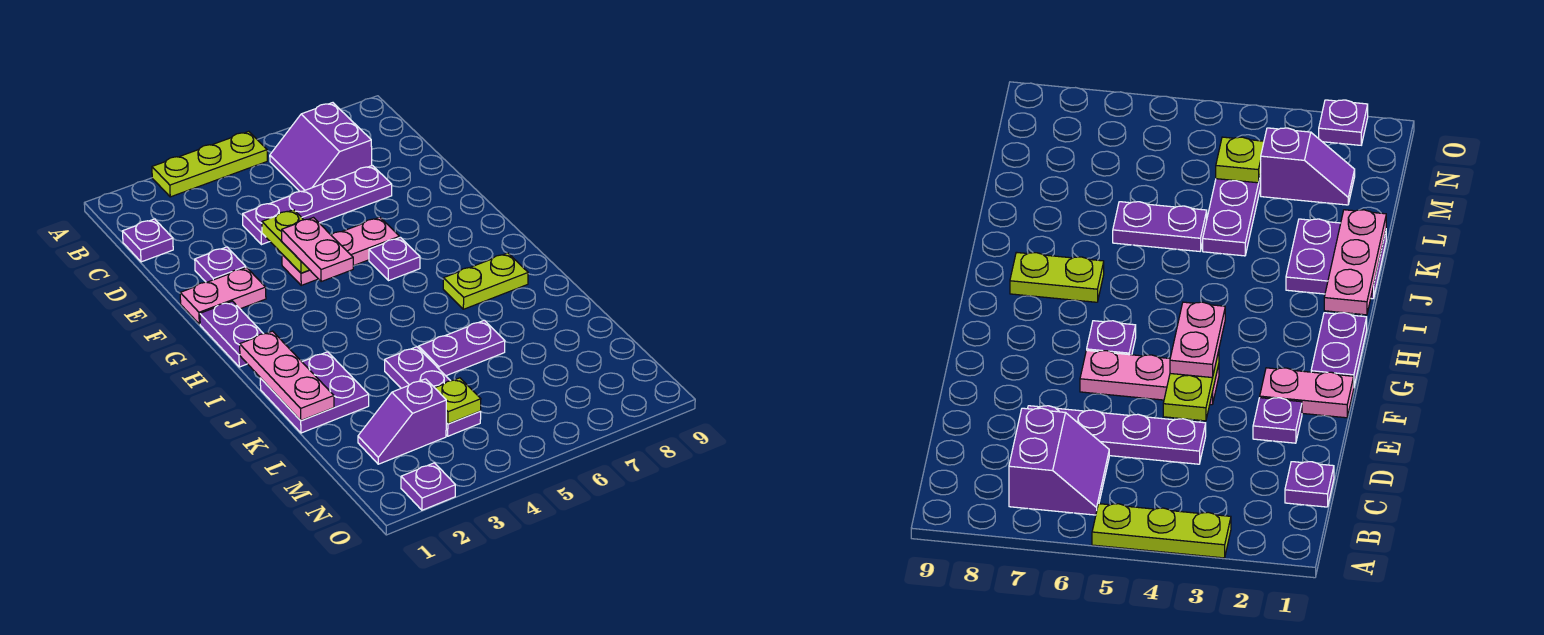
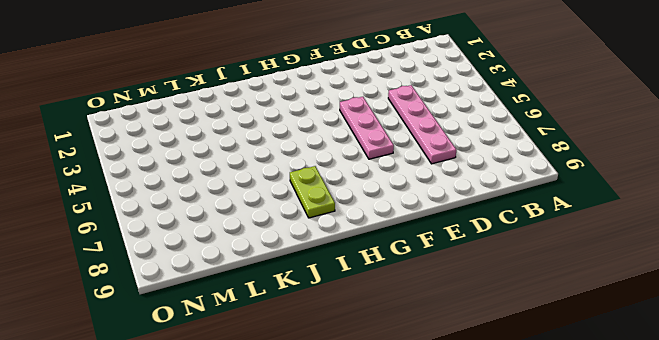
pink plate D4:D7 level 1 -> purple plate D4:D7 level 1
none -> lime plate A3:A5 level 1
none -> purple slope B6:C7 level 1 top 7
none -> purple plate C1 level 1

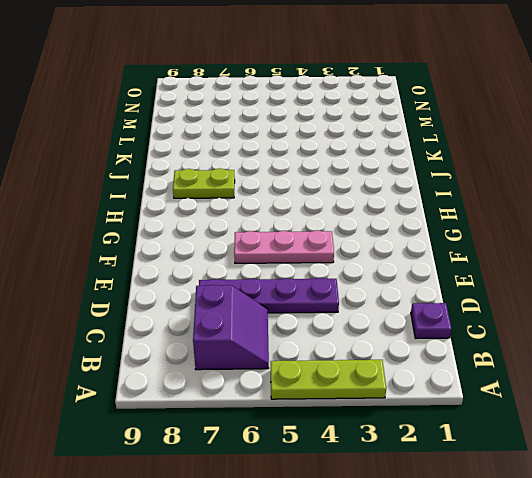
none -> purple plate E2 level 1
none -> pink plate F1:F2 level 1
none -> purple plate G1:H1 level 1

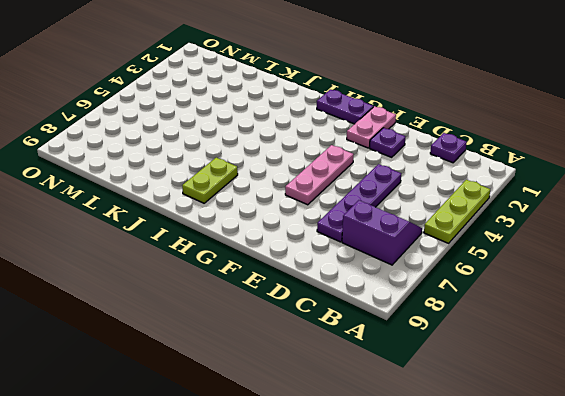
none -> purple plate G6 level 1
none -> purple plate J1:K2 level 1
none -> purple plate K4:M4 level 1

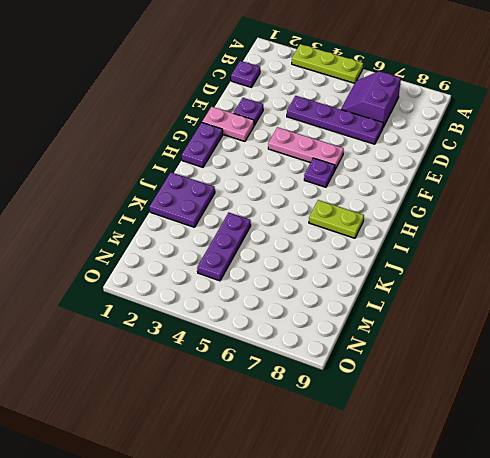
none -> purple plate K5:K6 level 1
none -> purple slope M2:M3 level 1 top 3
none -> purple plate O2 level 1

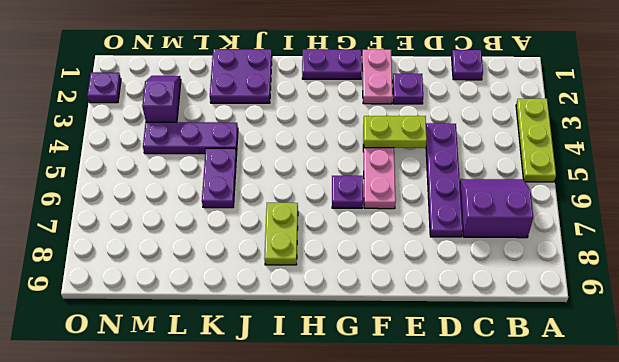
none -> pink plate I1:K1 level 2
none -> lime plate M4 level 2
none -> pink plate F4:G4 level 3

